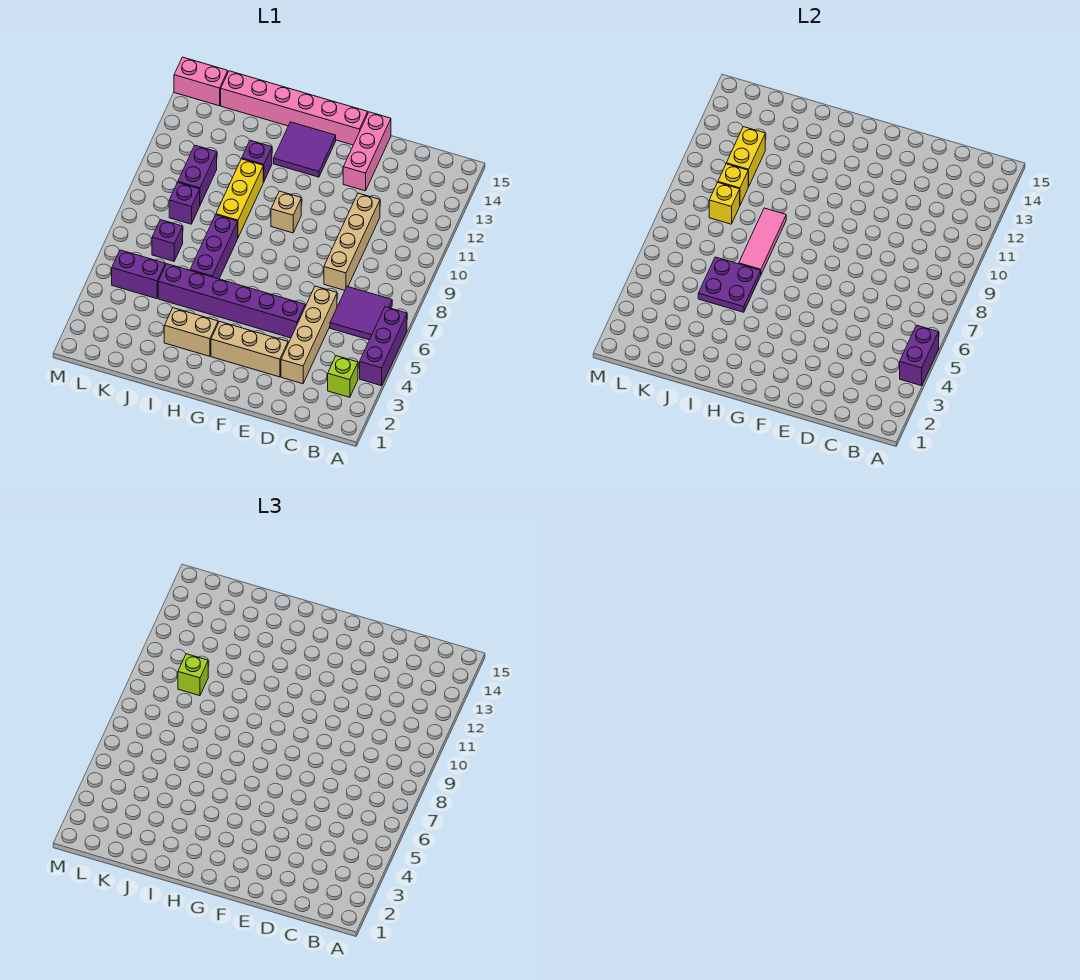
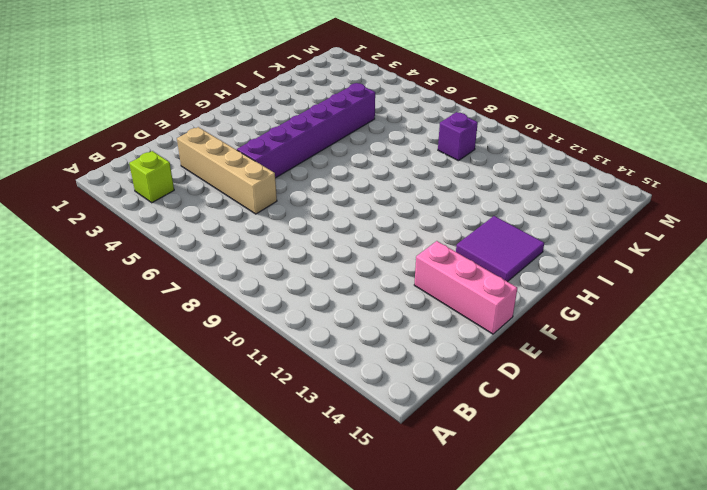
none -> purple brick A4:A6 level 1
none -> purple tile B6:C7 level 1
none -> tan brick D8:D11 level 1

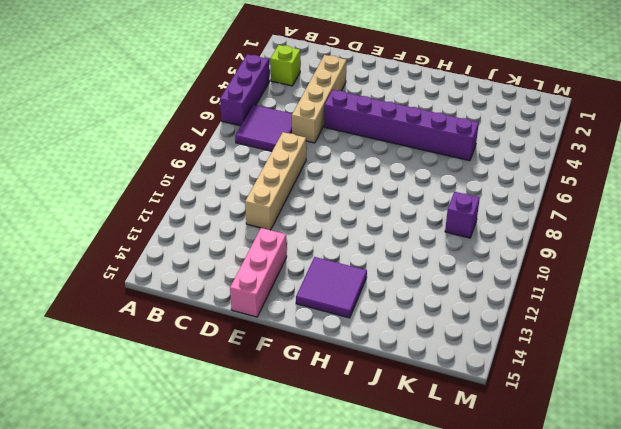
none -> tan brick E3:G3 level 1
none -> pink brick F15:K15 level 1
none -> tan brick G10 level 1

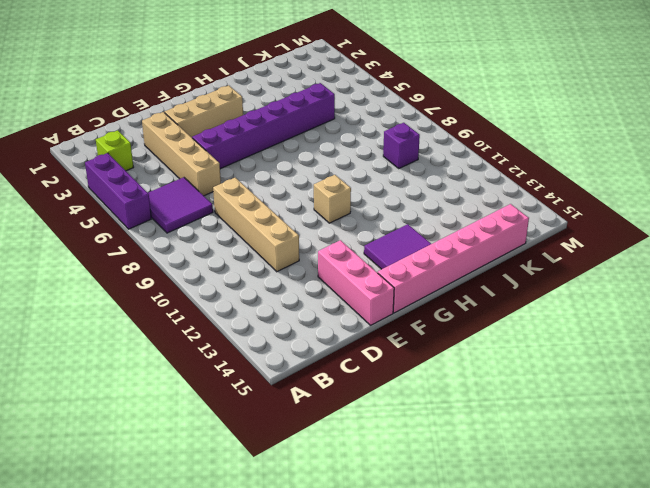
none -> tan brick H3:I3 level 1
none -> purple brick I6:I8 level 1
none -> yellow brick I9:I11 level 1

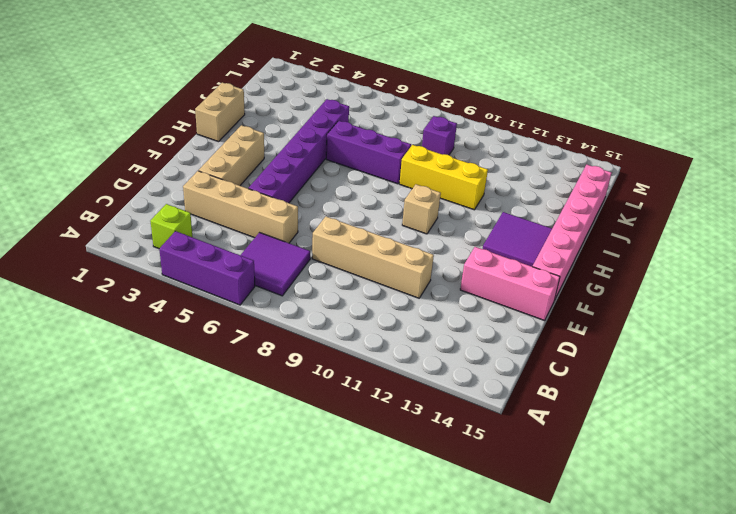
tan brick H1:I1 level 1 -> tan brick H3:I3 level 1
none -> purple brick I12 level 1
none -> purple brick K5:L5 level 1
none -> purple brick K7 level 1

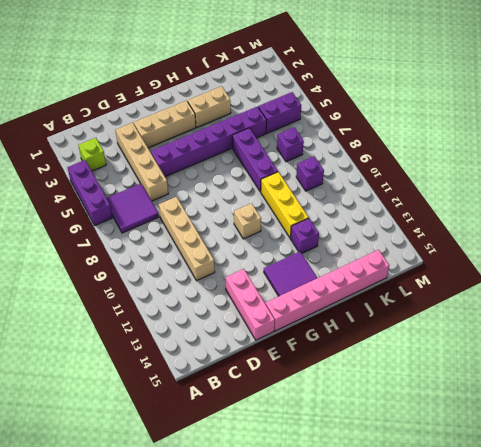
none -> purple brick K10:K11 level 1
none -> pink brick L15:M15 level 1
none -> purple brick A4:A5 level 2

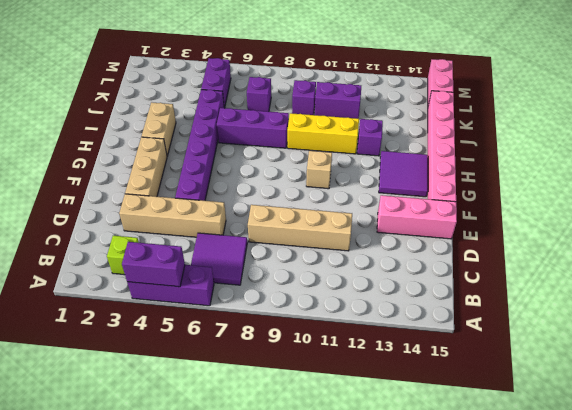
none -> purple plate I5:J6 level 2
none -> pink tile I7:I9 level 2
none -> yellow brick K9 level 2

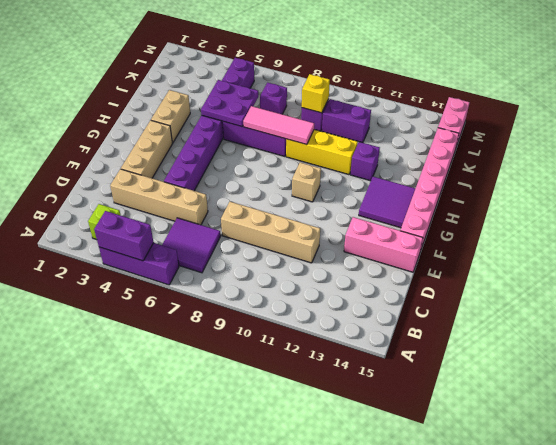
none -> yellow brick K10 level 2
none -> yellow brick K11:K12 level 2
none -> lime brick K10 level 3

